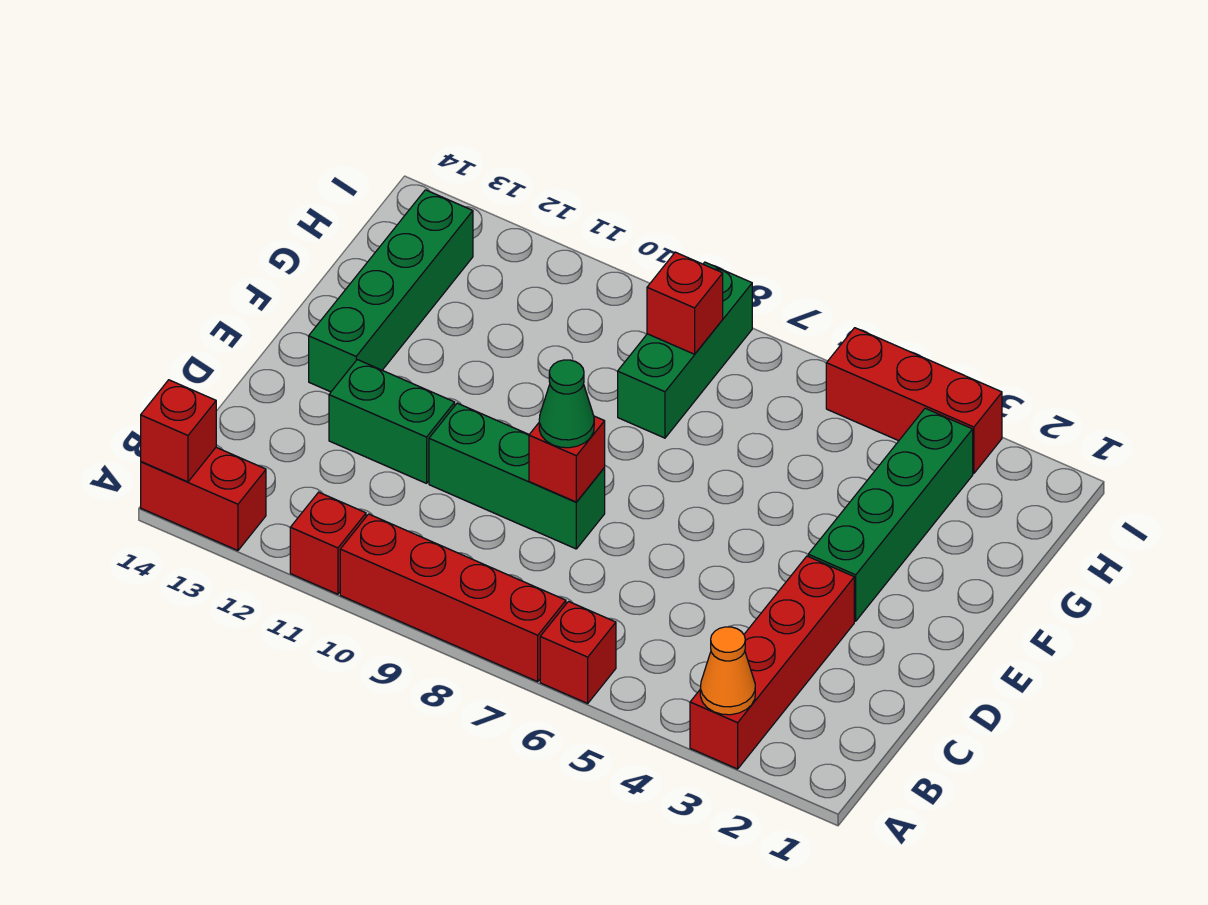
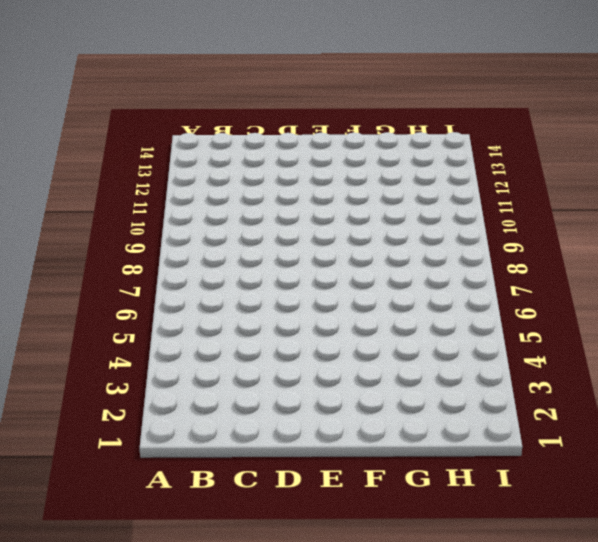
none -> red brick A3:D3 level 1
none -> red brick A6 level 1
none -> red brick A7:A10 level 1

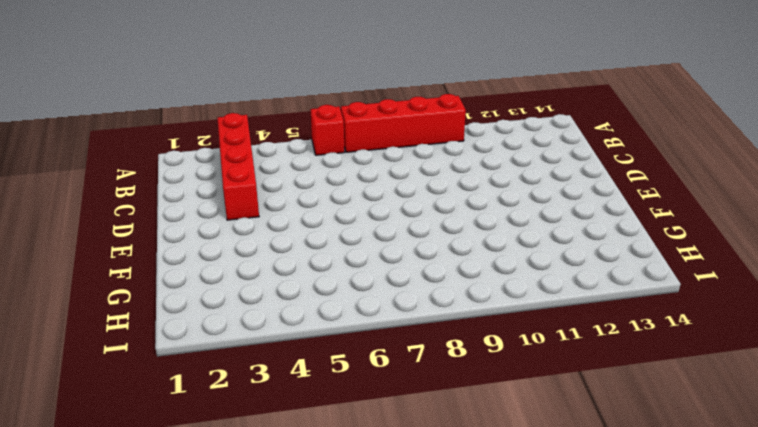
none -> red brick A11 level 1
none -> red brick A13:A14 level 1
none -> green brick D8:D10 level 1

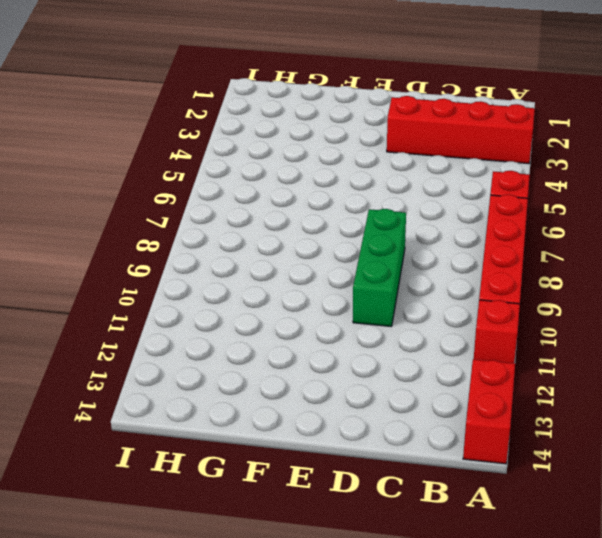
none -> green brick D11:D12 level 1
none -> green brick E3:H3 level 1
none -> green brick E13:H13 level 1

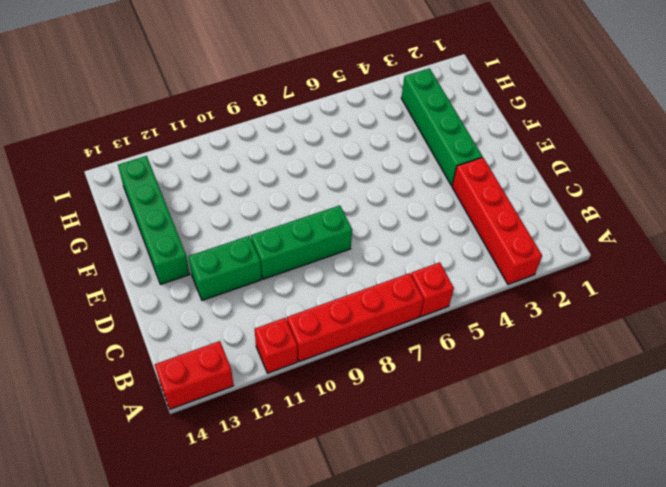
none -> green brick G8:I8 level 1
none -> red brick I3:I5 level 1
none -> orange cone A3 level 2

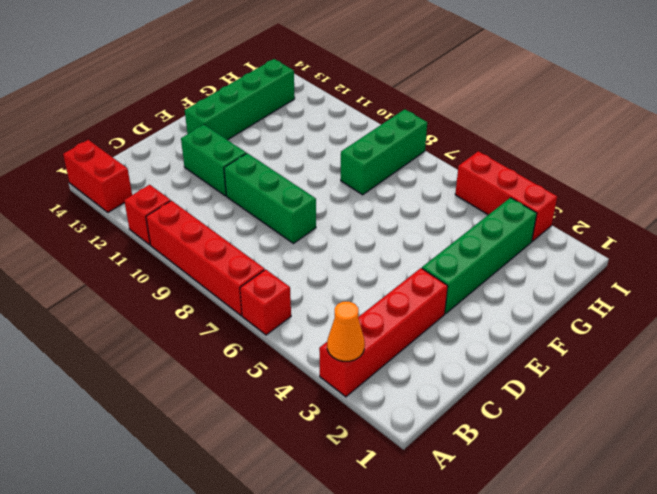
none -> red brick A14 level 2
none -> red brick D8 level 2
none -> red brick H8 level 2

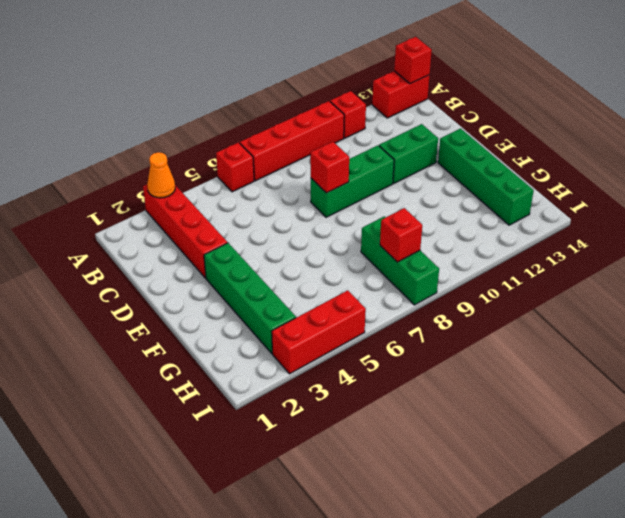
none -> green cone D8 level 3

